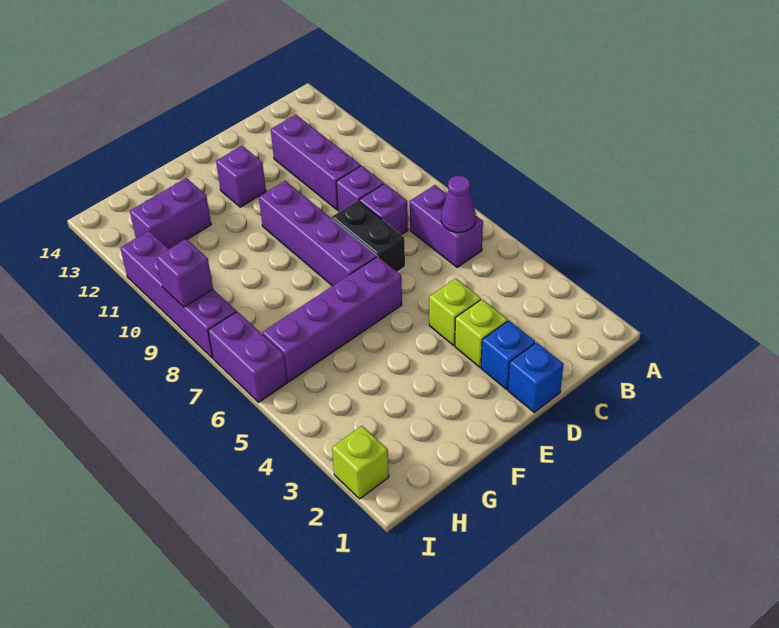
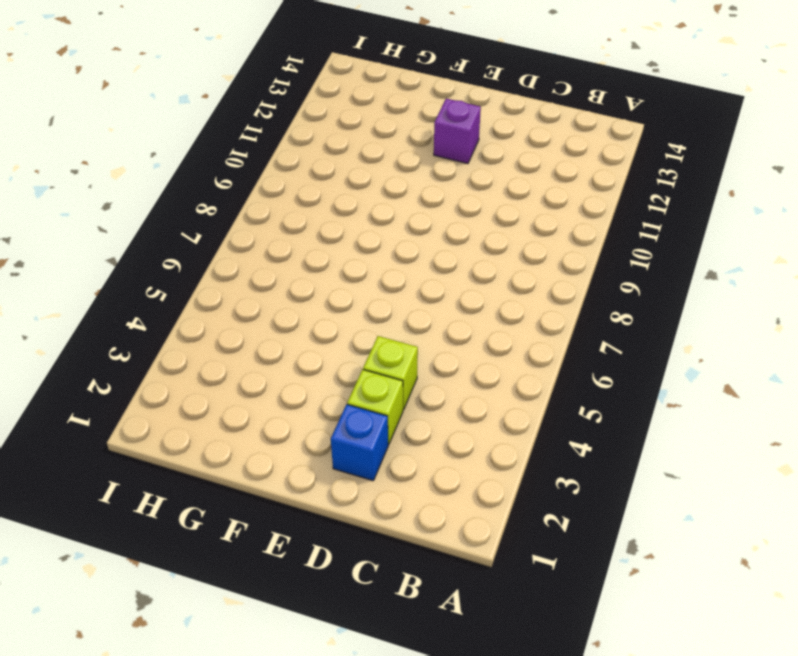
none -> purple brick B6:B7 level 1
none -> purple brick C8 level 1
none -> purple brick C9 level 1

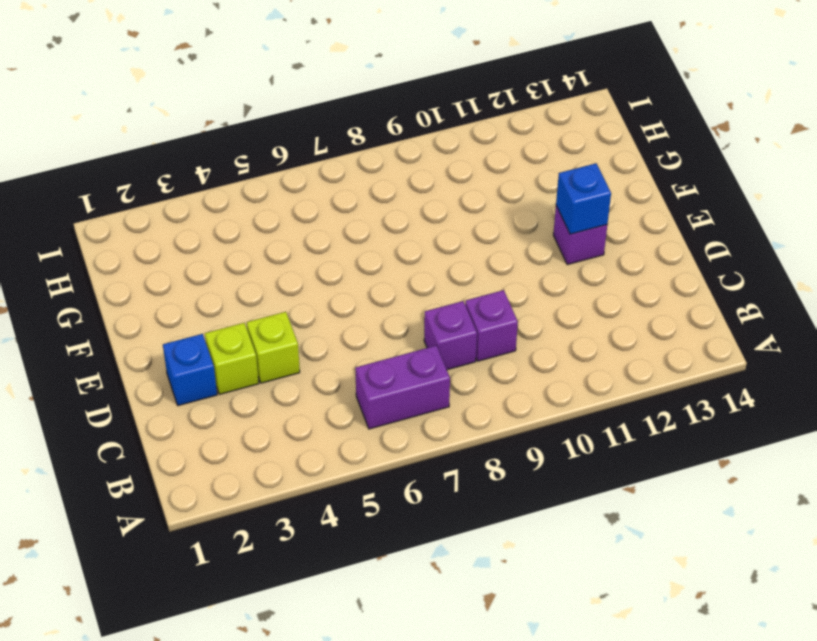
blue brick E12 level 2 -> blue brick D1 level 1
none -> purple brick C10:C12 level 1
none -> black brick D7:D8 level 1
none -> purple brick E6:H6 level 1

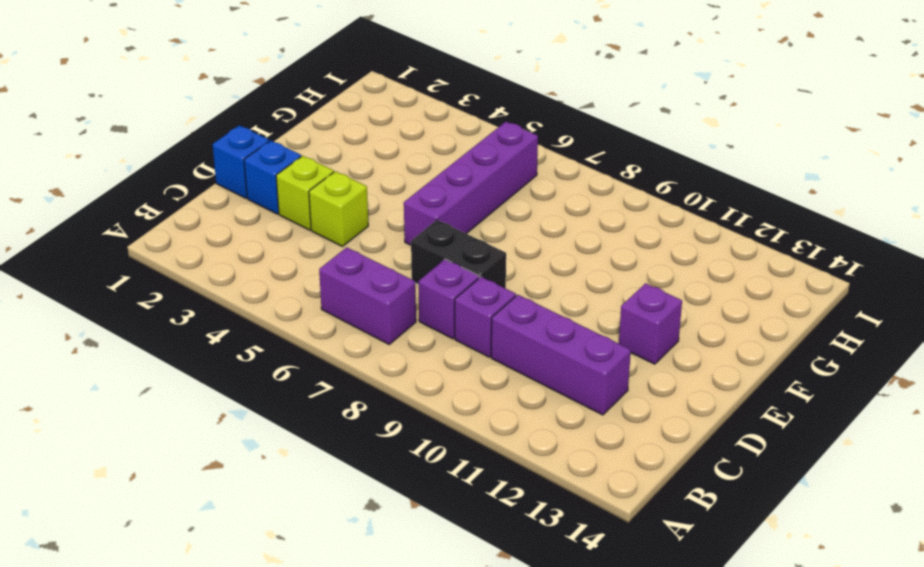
none -> purple brick E7:E10 level 1
none -> purple brick G12:H12 level 1
none -> lime brick I2 level 1

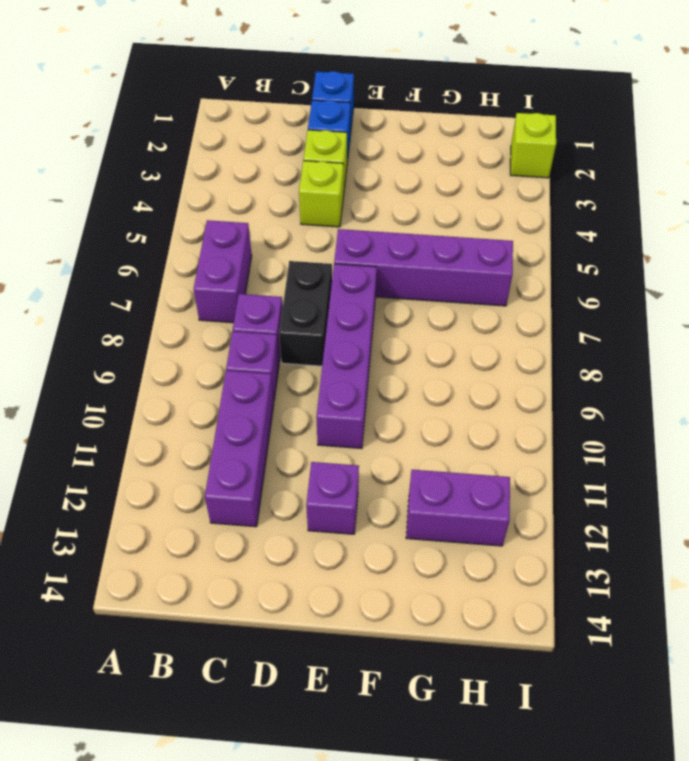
none -> purple brick I6:I7 level 1
none -> purple brick I8:I11 level 1
none -> purple cone B6 level 2

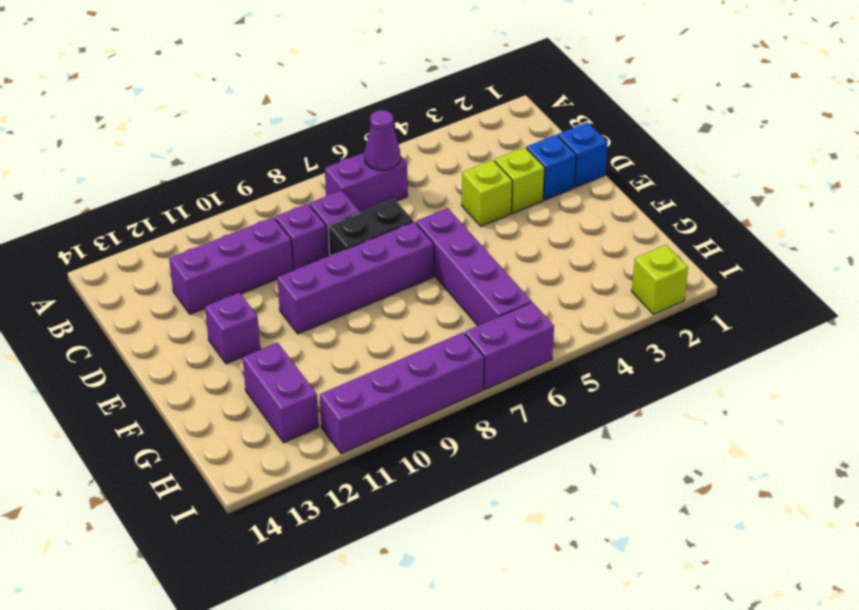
none -> purple brick I9 level 2

